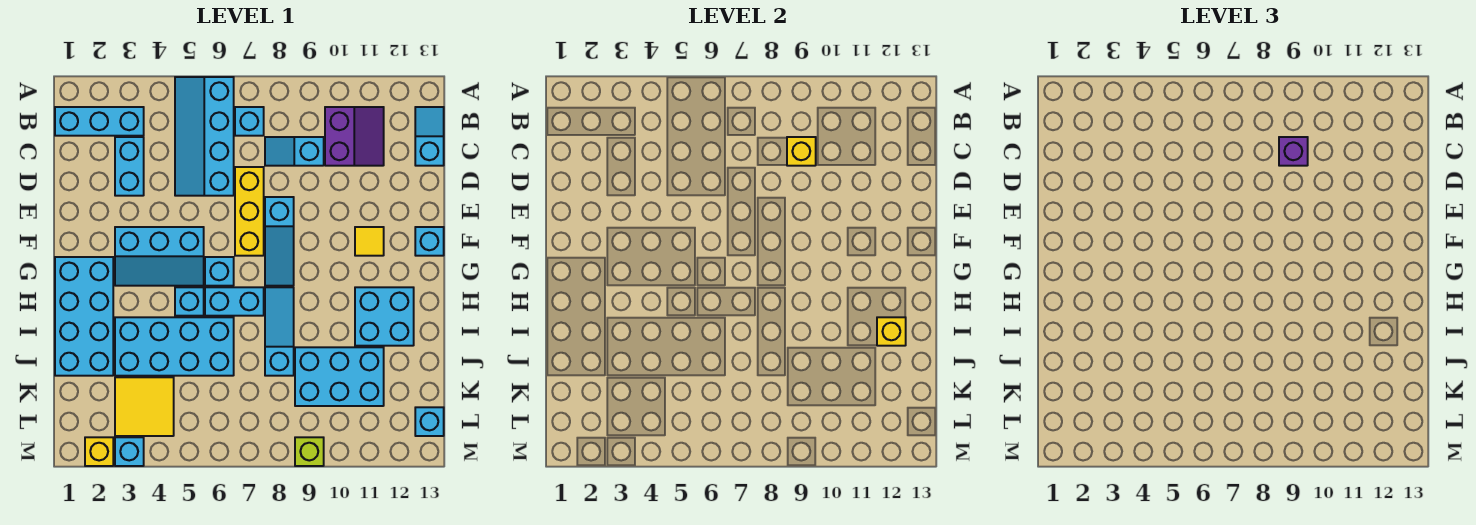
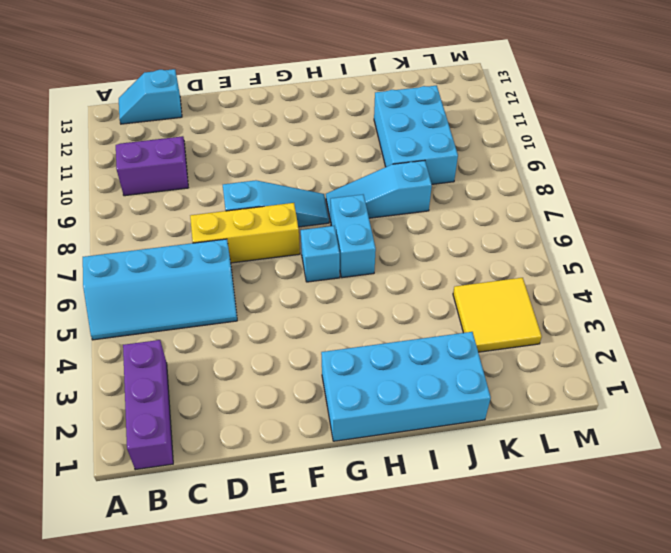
purple brick B1:B3 level 1 -> cyan brick B1:B3 level 1
none -> cyan brick B7 level 1
none -> cyan brick C3:D3 level 1
none -> cyan slope C8:C9 level 1 top 9

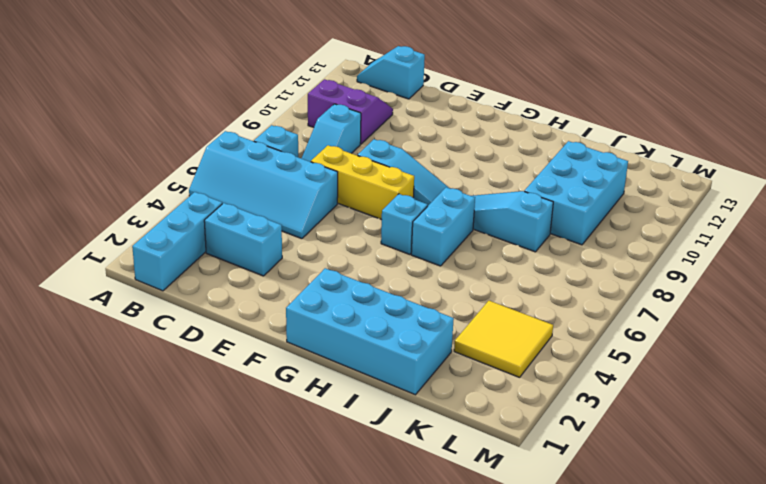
none -> cyan slope F3:G5 level 1 top F
none -> yellow tile F11 level 1
none -> cyan brick F13 level 1

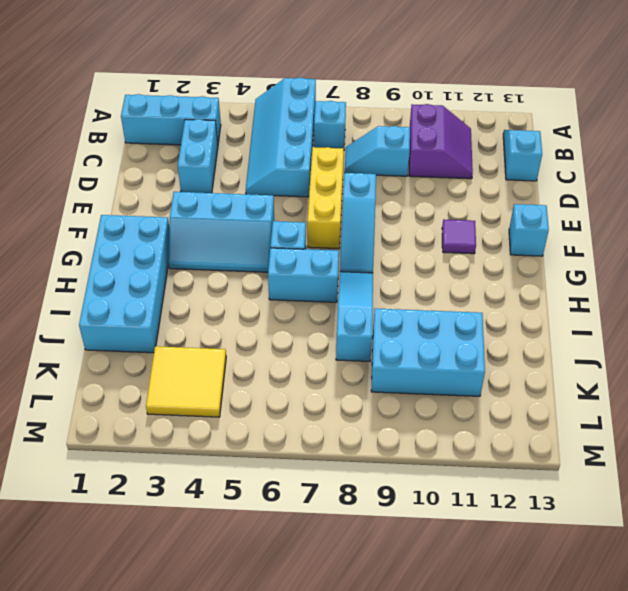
purple tile F11 level 1 -> yellow tile F11 level 1
none -> cyan brick H5 level 1
none -> cyan brick H11:I12 level 1
none -> cyan brick I3:J6 level 1

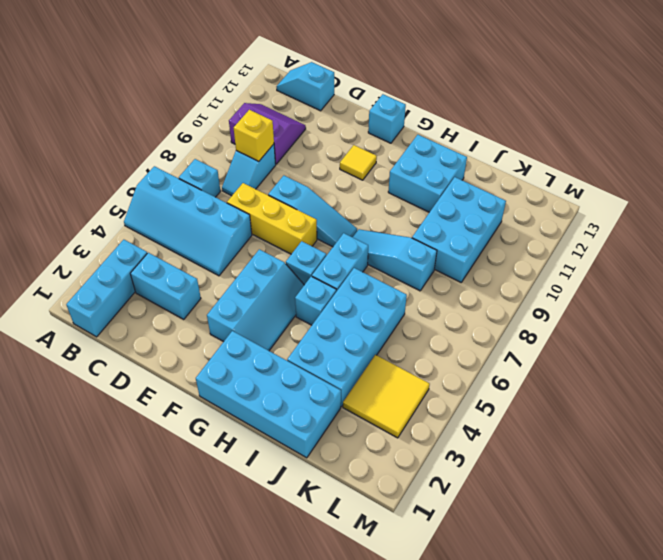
none -> cyan brick L13 level 1
none -> yellow brick M2 level 1
none -> cyan brick M3 level 1

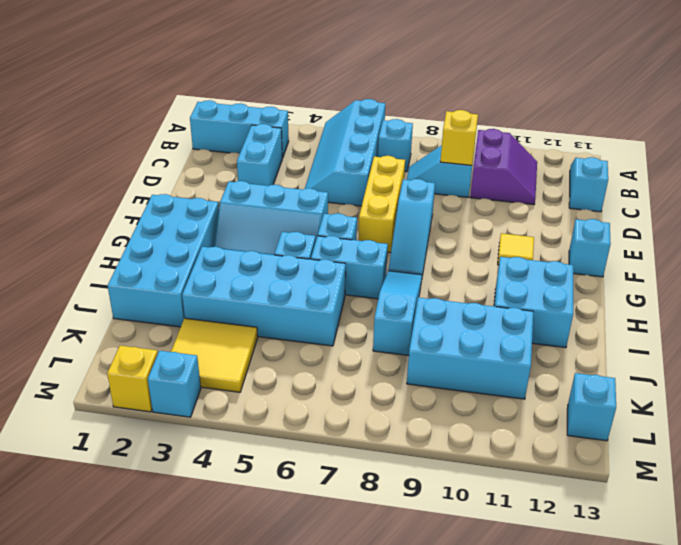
none -> lime brick M9 level 1
none -> yellow brick I12 level 2
none -> purple brick C9 level 3

